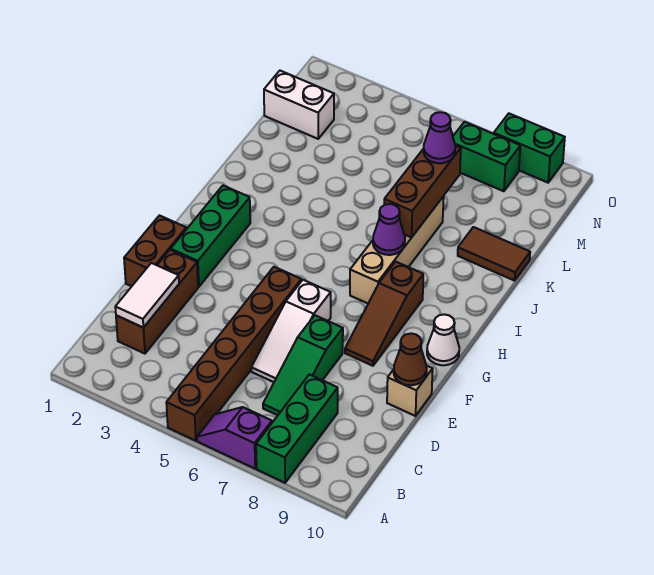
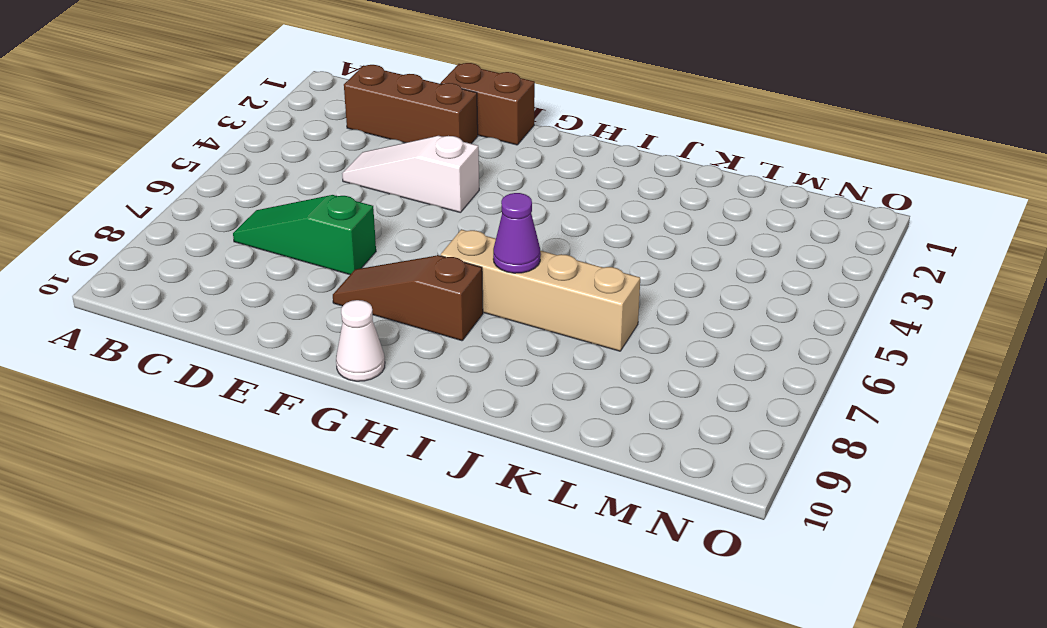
white slope D4:F4 level 1 top F -> white slope D6:F6 level 1 top F
none -> brown brick A5:F5 level 1
none -> purple slope A6:A7 level 1 top 7
none -> green brick A8:C8 level 1

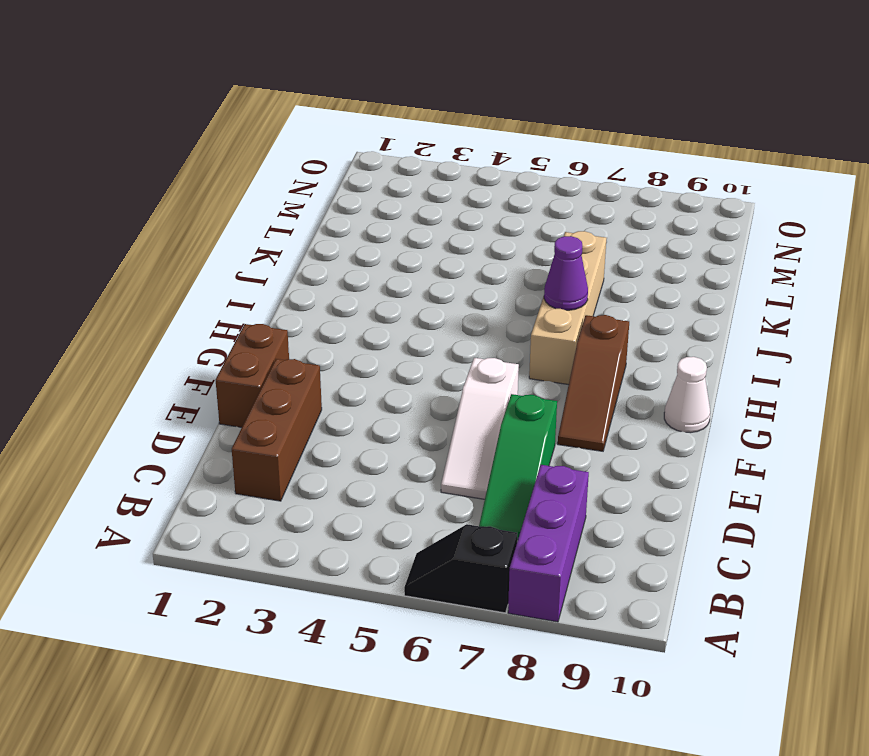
black slope A6:A7 level 1 top 7 -> purple slope A6:A7 level 1 top 7
purple brick A8:C8 level 1 -> green brick A8:C8 level 1
none -> brown brick A5:F5 level 1
none -> tan brick E10 level 1
none -> green brick F2:H2 level 1

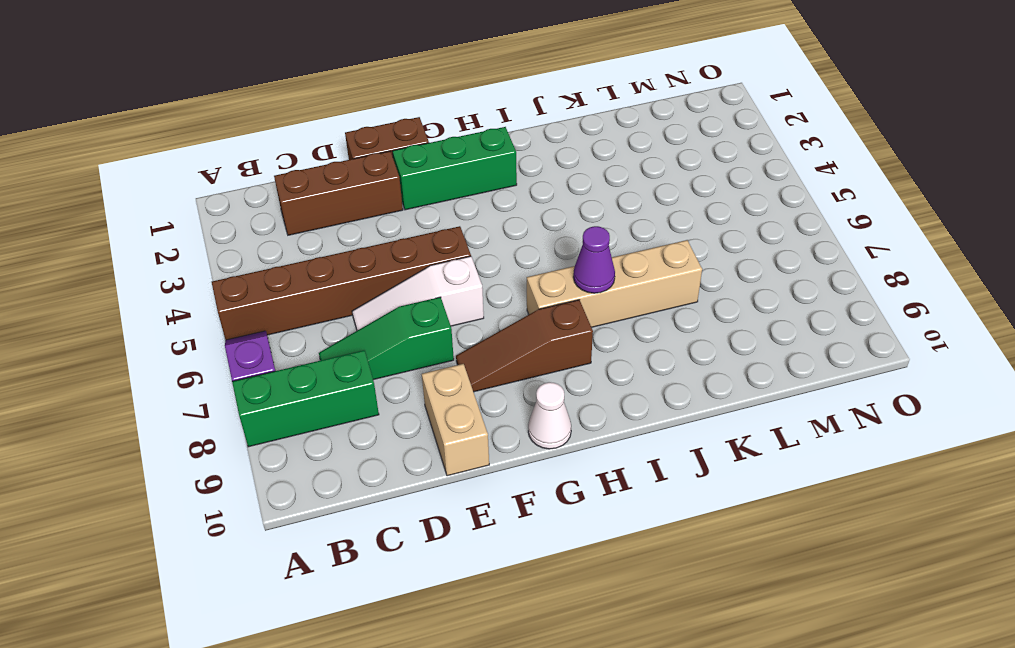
tan brick E9:E10 level 1 -> tan brick E10 level 1
none -> brown tile K9:K10 level 1
none -> white brick M1:M2 level 1
none -> green brick N7:N8 level 1

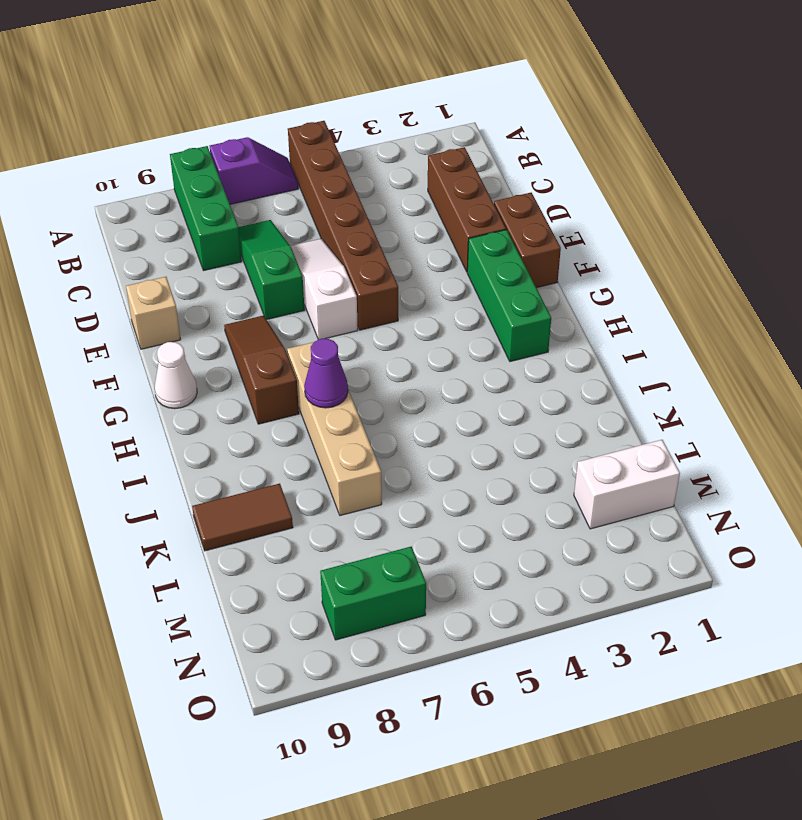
none -> green brick O8:O9 level 1
none -> white tile C2:D2 level 2
none -> brown cone E10 level 2

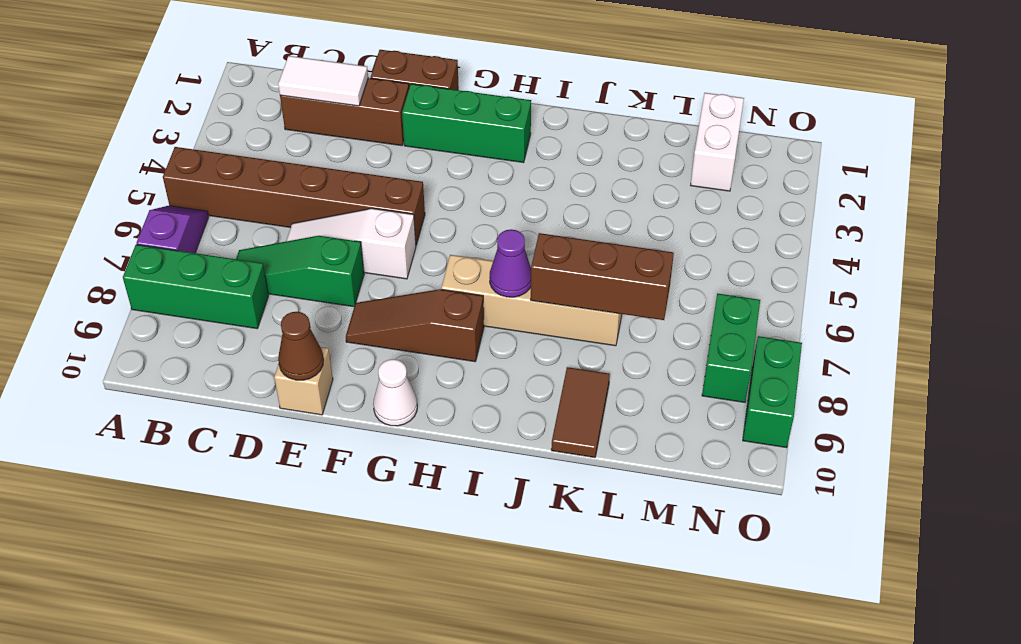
none -> purple cone L7 level 3

